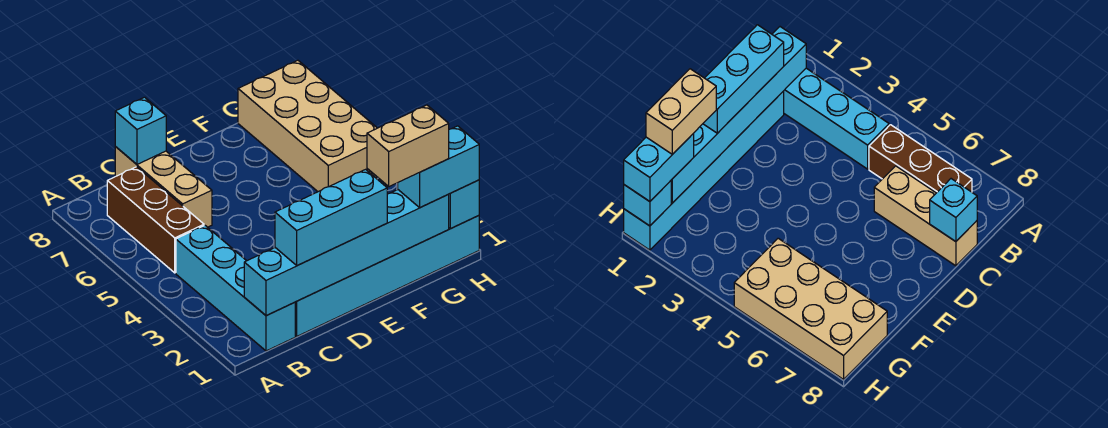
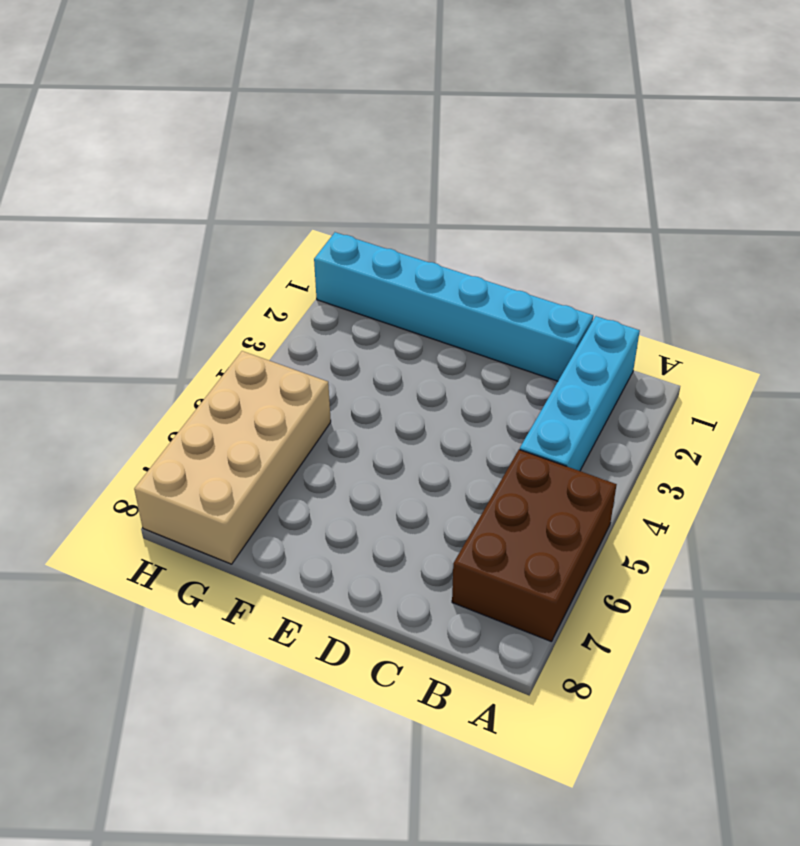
brown brick A5:B7 level 1 -> brown brick B5:B7 level 1
none -> tan brick C6:C8 level 1
none -> cyan brick B1:G1 level 2

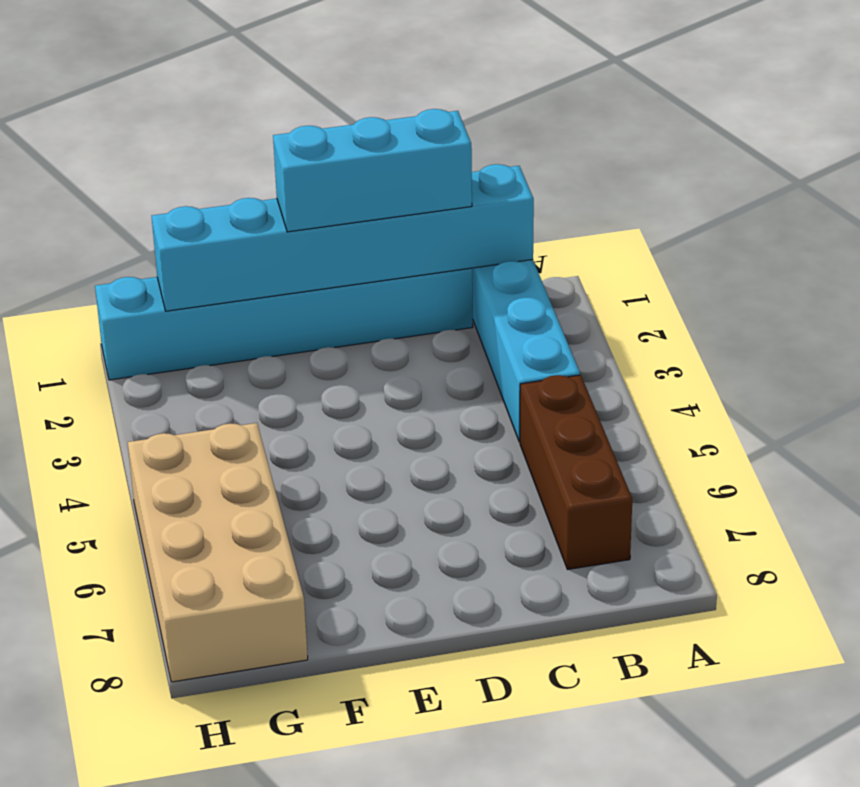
none -> tan brick C6:C8 level 1
none -> cyan brick C8 level 2

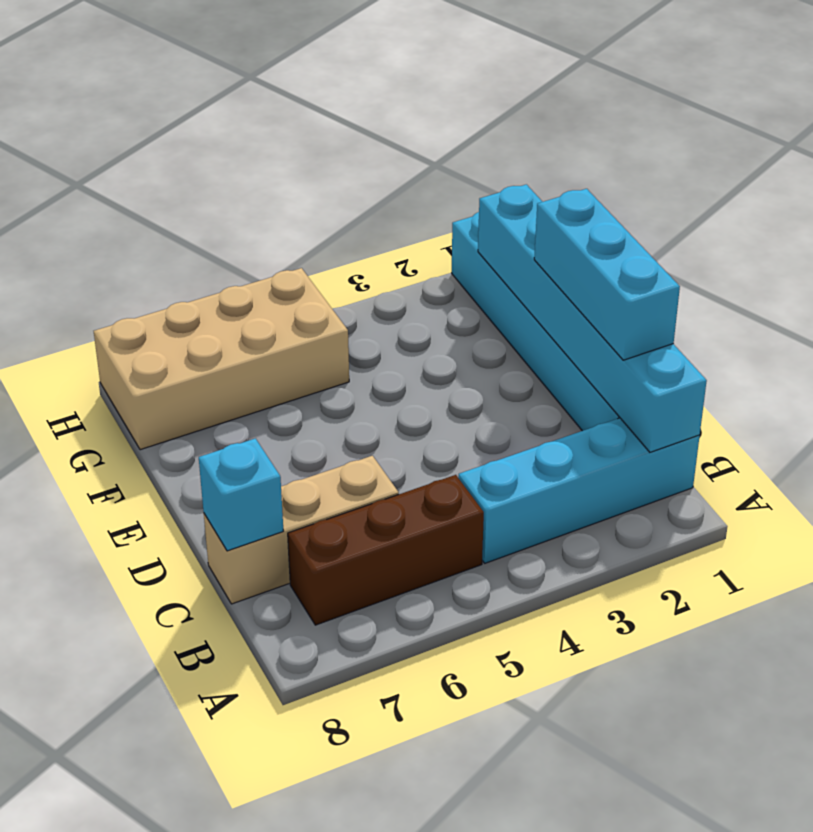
none -> cyan brick H1 level 2
none -> cyan brick G1:H1 level 3

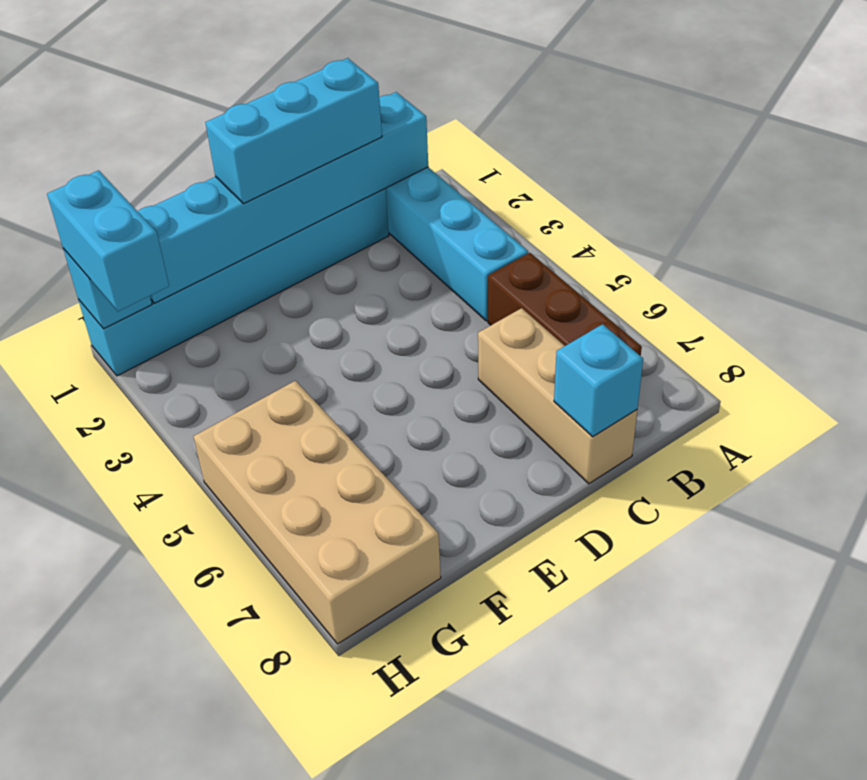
cyan brick H1:H2 level 3 -> cyan brick G1:H1 level 3
none -> tan brick F1:G1 level 4

